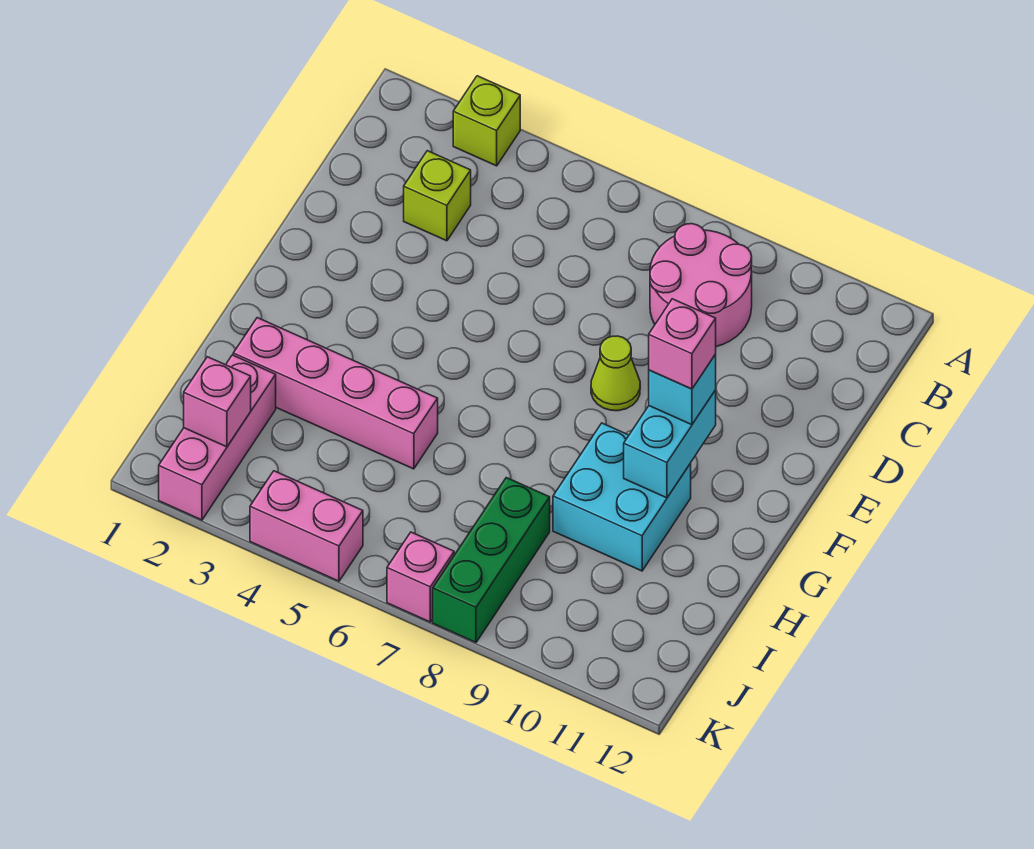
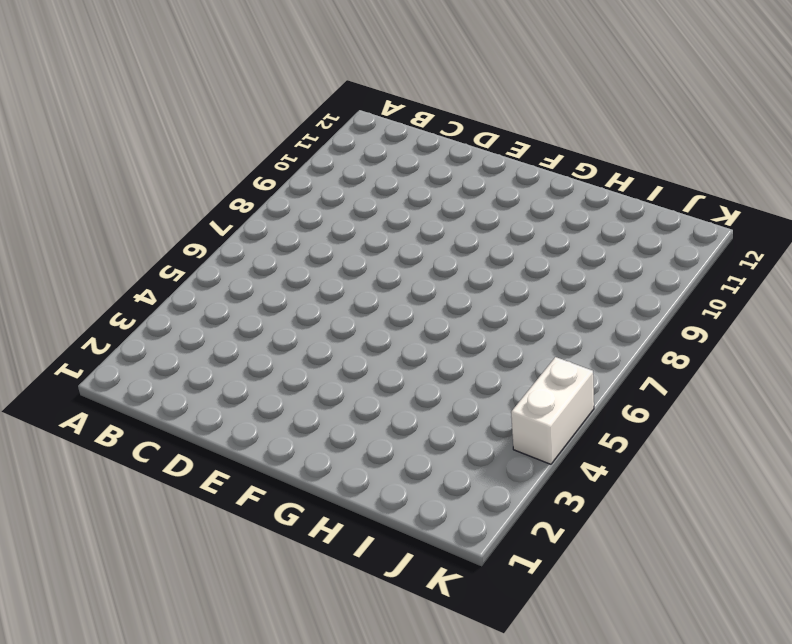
white brick K4:K5 level 1 -> pink brick K4:K5 level 1
none -> lime brick A3 level 1
none -> pink round brick B8:C9 level 1
none -> lime brick C3 level 1

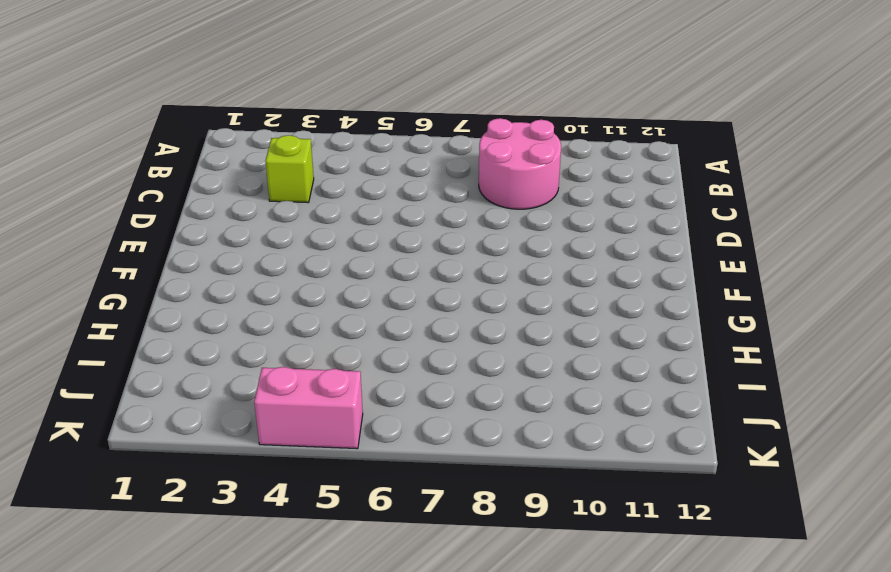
none -> lime brick A3 level 1
none -> lime cone E8 level 1
none -> cyan brick G9:H10 level 1

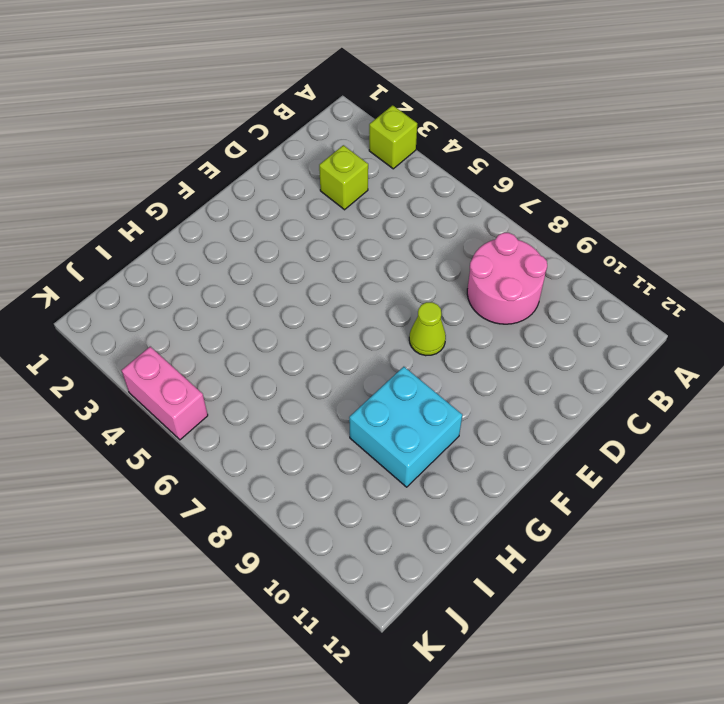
none -> pink brick H2:H5 level 1
none -> pink brick I2:K2 level 1
none -> green brick I8:K8 level 1

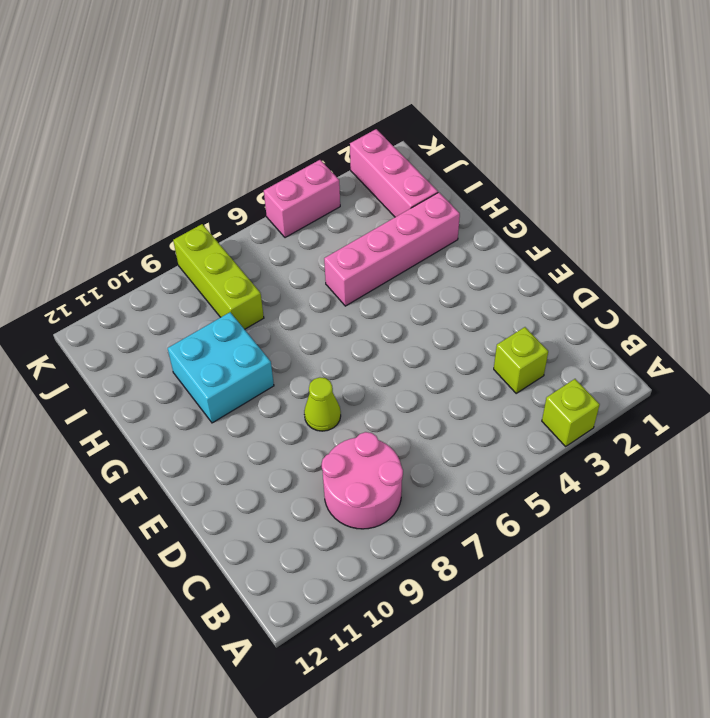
lime brick I8:K8 level 1 -> green brick I8:K8 level 1
none -> pink brick K7 level 1
none -> cyan brick F10:G10 level 2
none -> pink brick J2 level 2

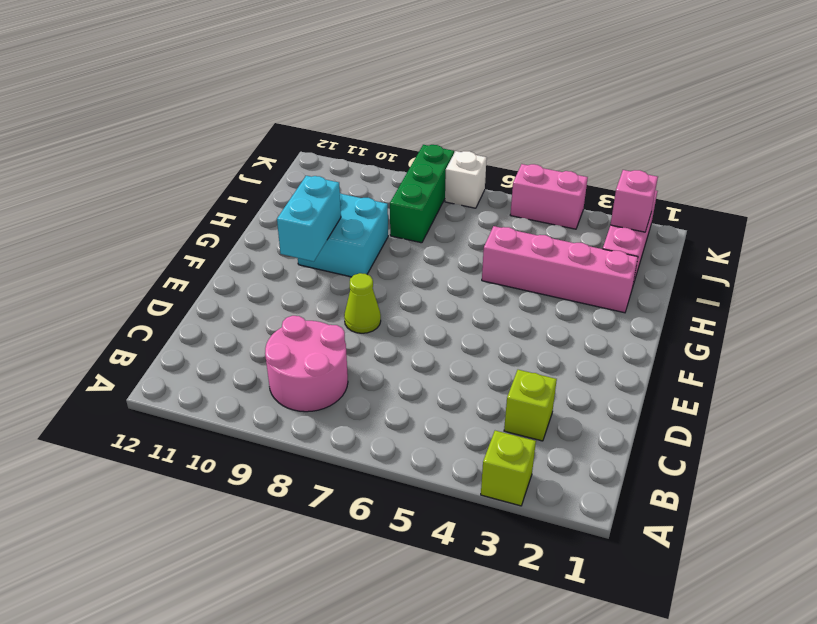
white brick K7 level 1 -> pink brick K7 level 1
none -> cyan brick F10 level 3
none -> pink brick F10 level 4

